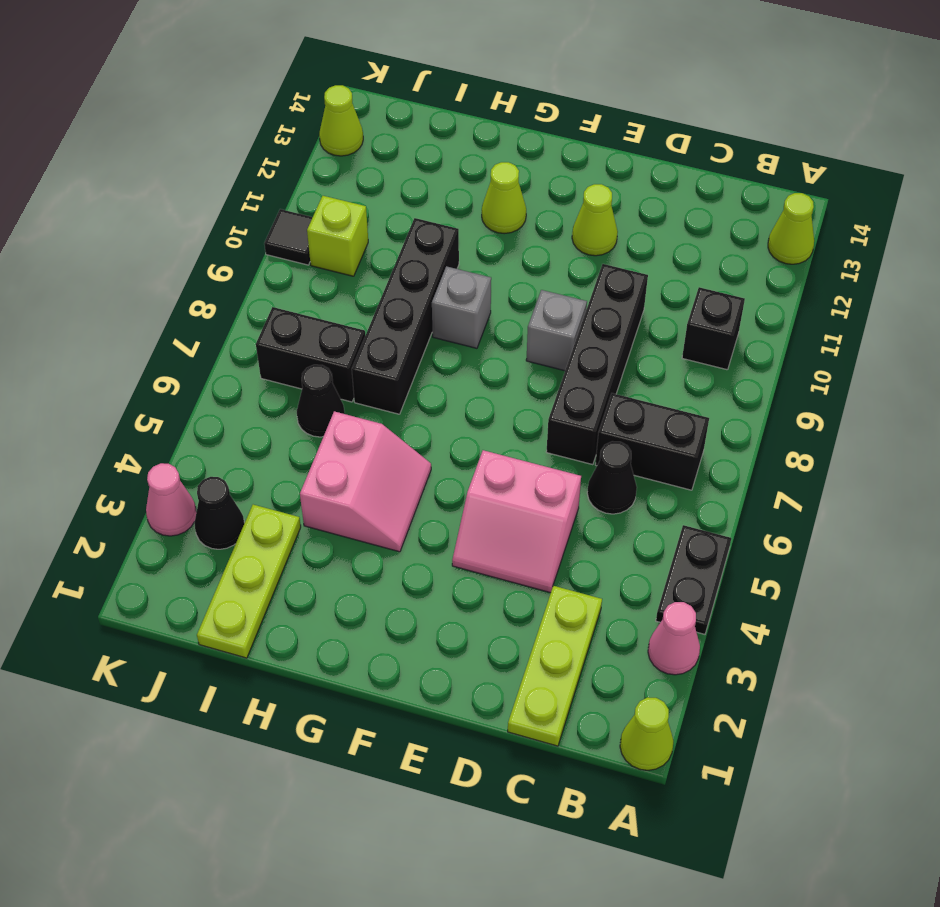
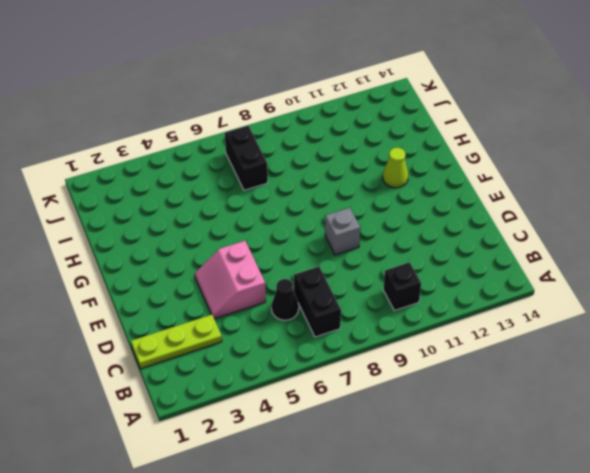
none -> lime cone A1 level 1
none -> pink cone A3 level 1
none -> black plate A4:A5 level 1

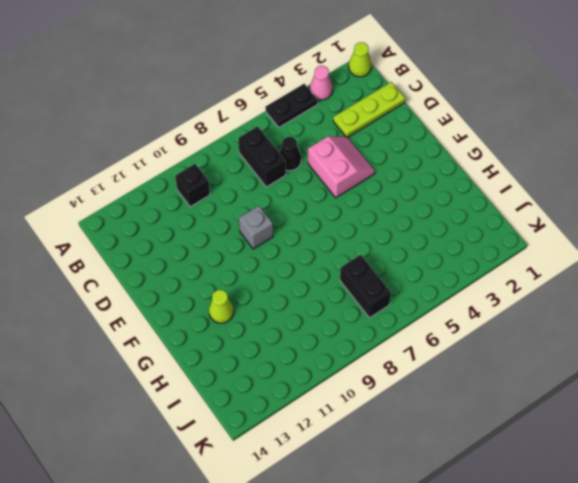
none -> lime cone A13 level 1
none -> black brick D7:D10 level 1
none -> lime cone E12 level 1

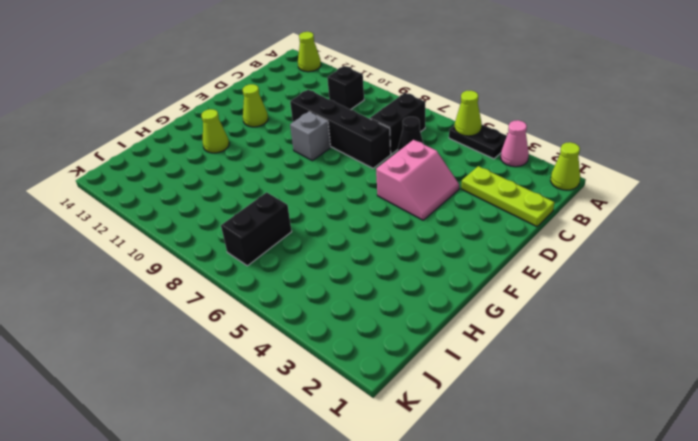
lime cone A5 level 2 -> lime cone K13 level 1
none -> pink slope G4:H5 level 1 top H
none -> grey brick G9 level 1
none -> black brick H7:H10 level 1

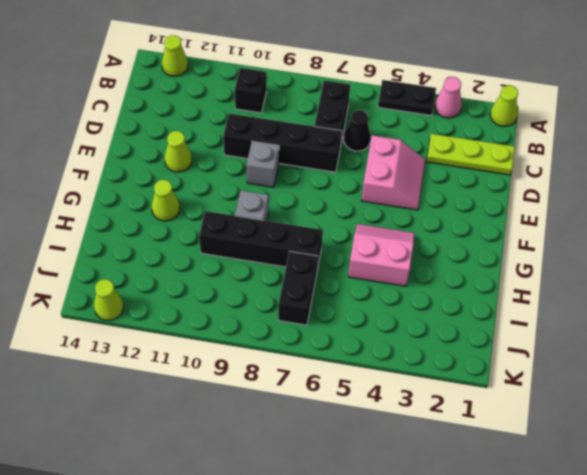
none -> lime plate I1:I3 level 1
none -> black cone I6 level 1
none -> black cone J3 level 1

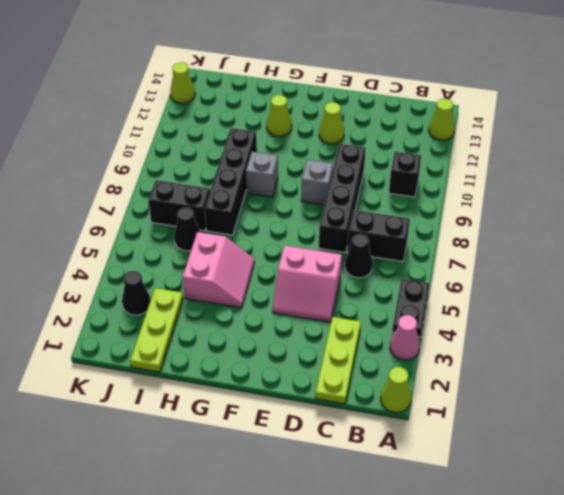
none -> lime brick J10 level 1
none -> pink cone K3 level 1
none -> black tile K10 level 1

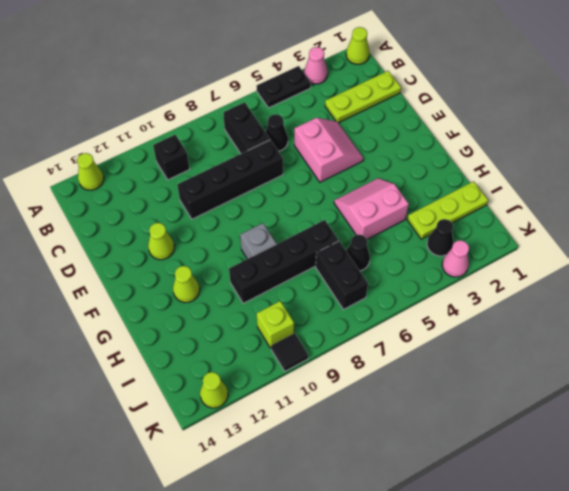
none -> grey brick E9 level 1

